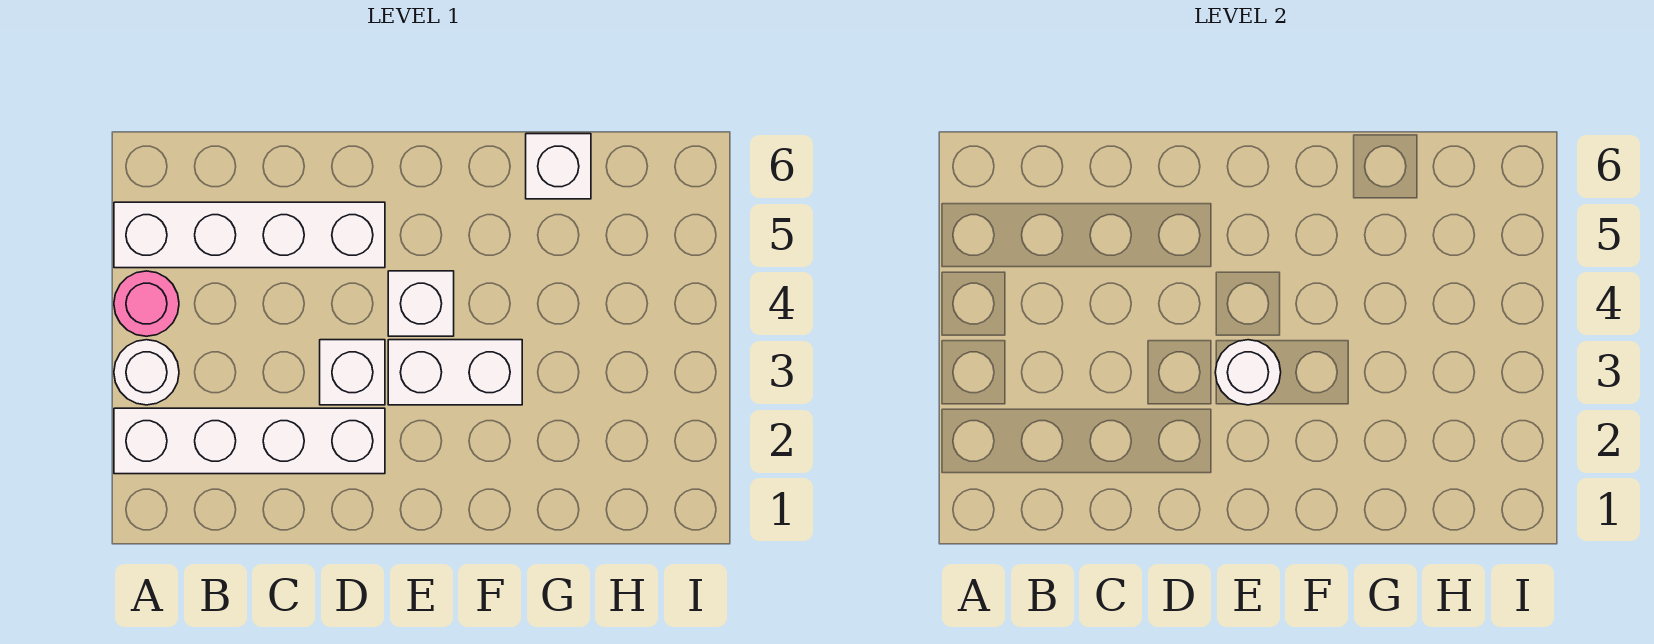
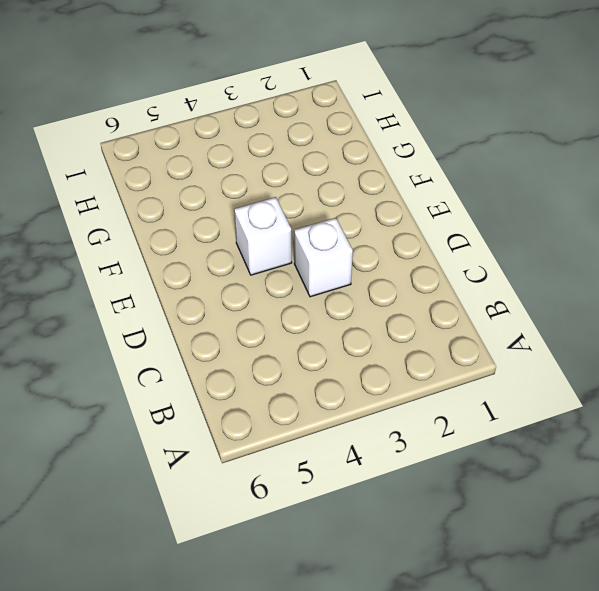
none -> white brick A2:D2 level 1
none -> white round brick A3 level 1

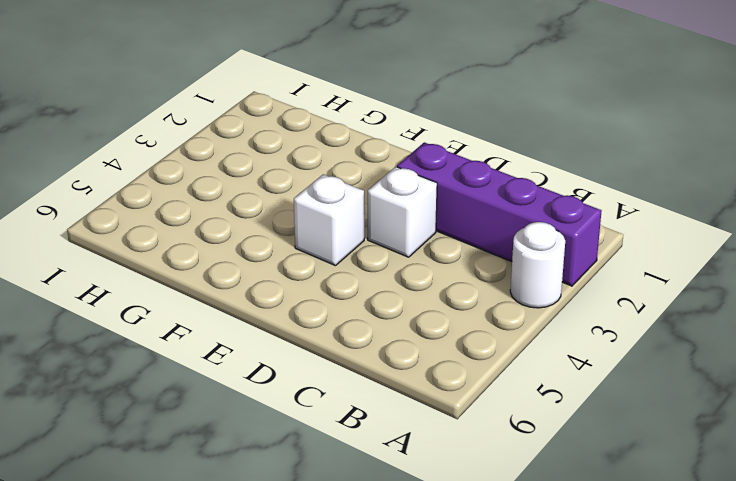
purple brick A2:D2 level 1 -> white brick A2:D2 level 1
none -> pink round brick A4 level 1
none -> white brick A5:D5 level 1

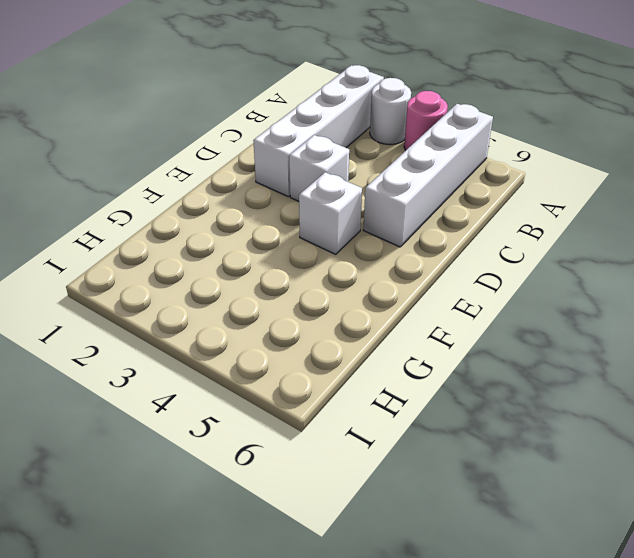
none -> white brick E3:F3 level 1
none -> white brick G6 level 1

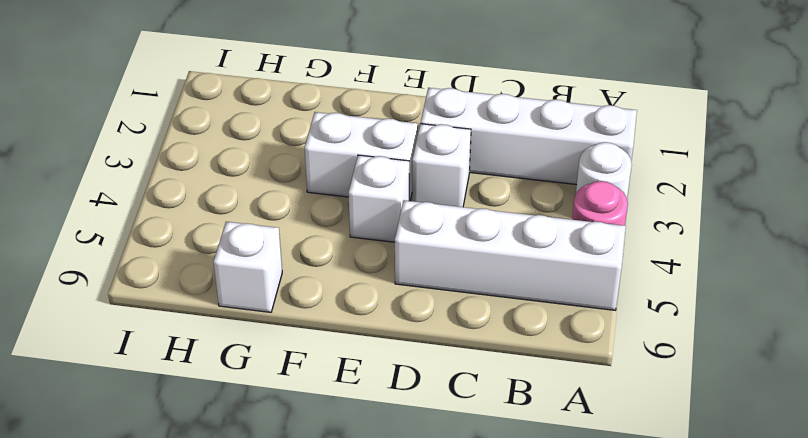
none -> white round brick E3 level 2

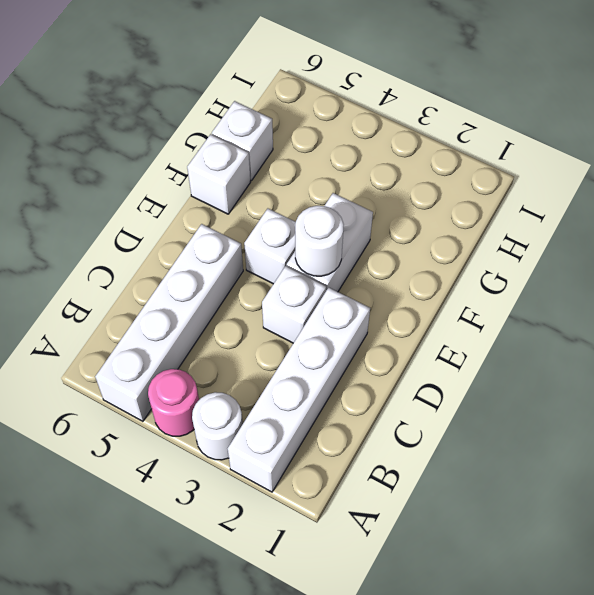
white brick F6 level 1 -> none

